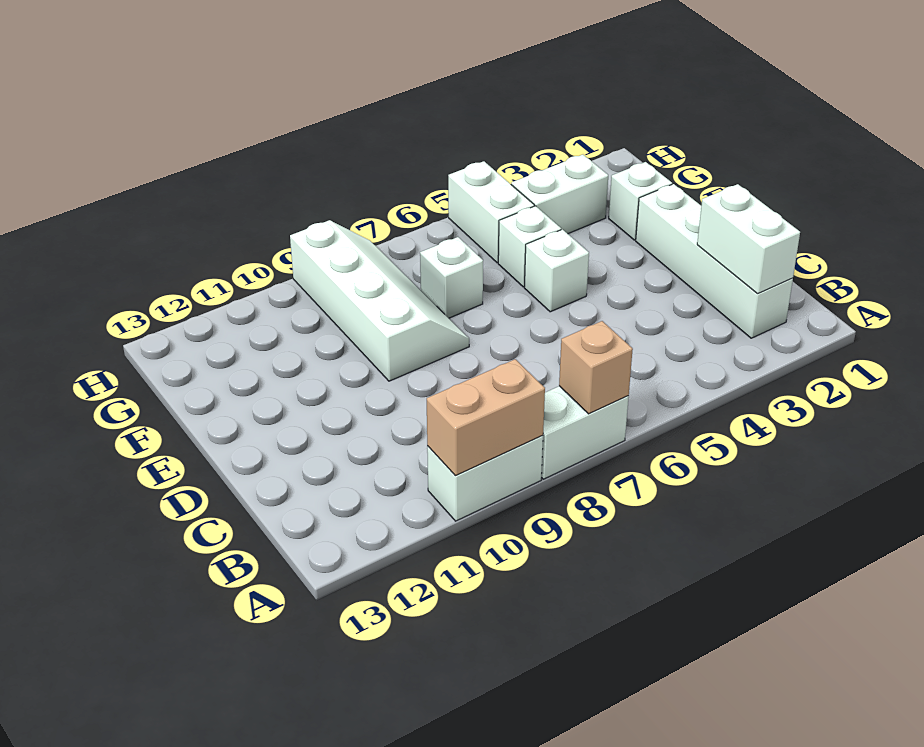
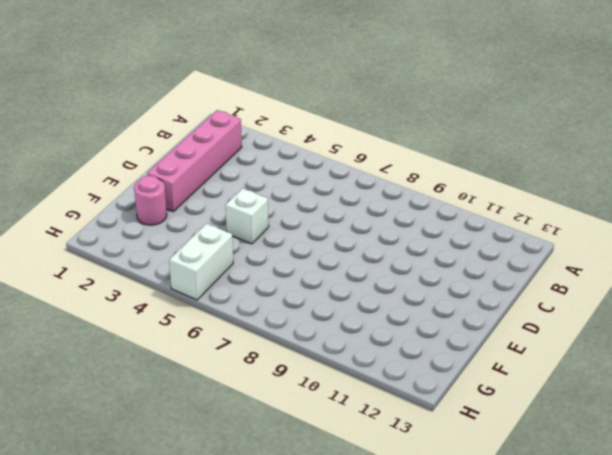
pink brick B2:E2 level 1 -> white brick B2:E2 level 1
pink round brick F2 level 1 -> white brick F2 level 1
none -> white brick A7:A8 level 1
none -> white brick A9:A10 level 1
none -> white slope E8:H9 level 1 top 9

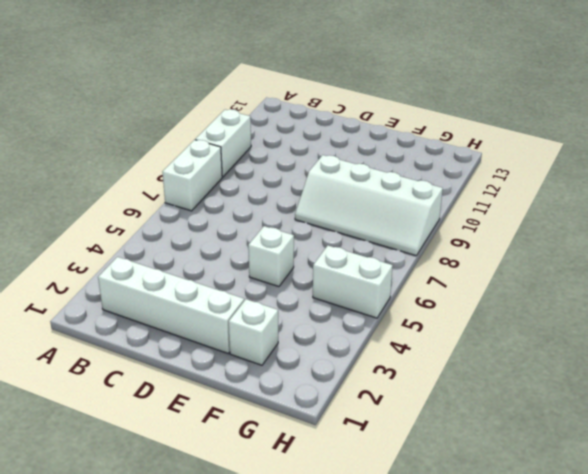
none -> white brick F5 level 1
none -> white brick F7 level 1
none -> white brick G3:G4 level 1

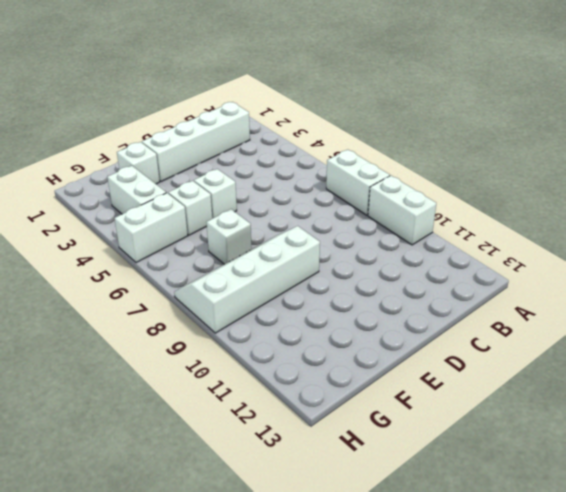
none -> tan brick A7 level 2
none -> tan brick A9:A10 level 2
none -> white brick B2:C2 level 2

